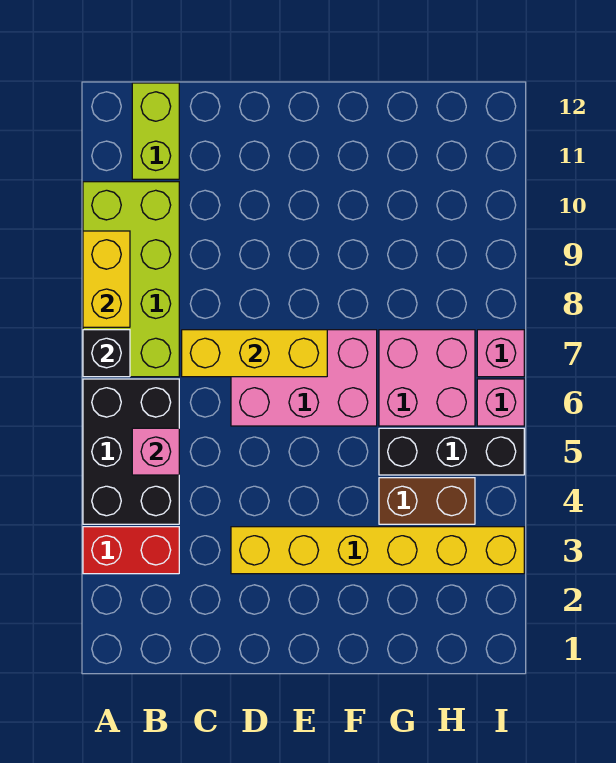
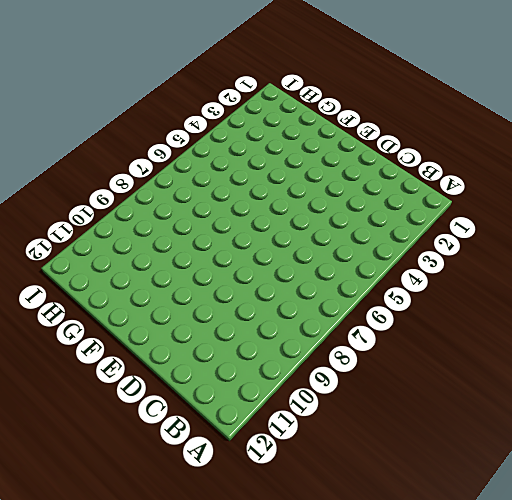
none -> red brick A3:B3 level 1
none -> black brick A4:B6 level 1
none -> lime brick A7:B10 level 1

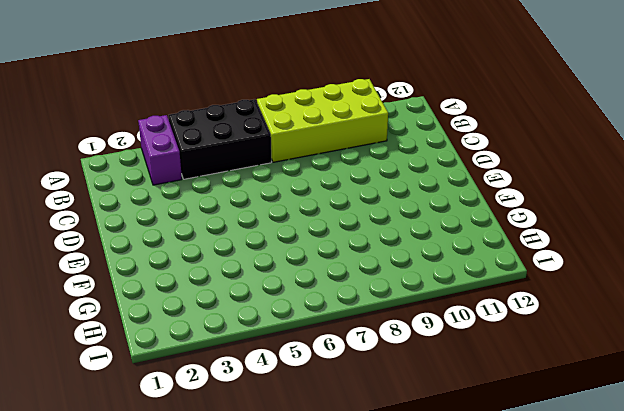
purple brick A3:B3 level 1 -> red brick A3:B3 level 1
none -> lime brick B11:B12 level 1
none -> yellow brick D3:I3 level 1
none -> pink brick D6:F7 level 1

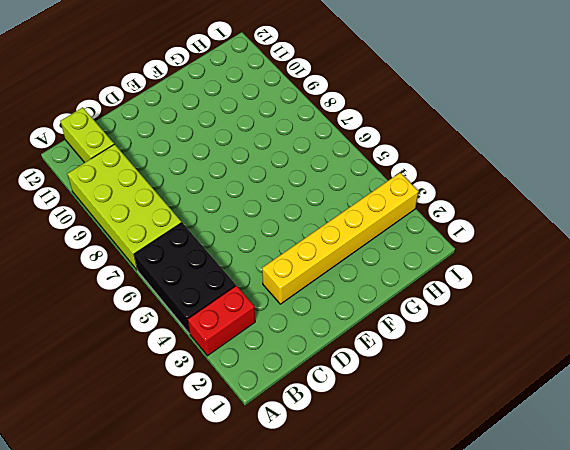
none -> pink brick D6:F7 level 1
none -> brown brick G4:H4 level 1
none -> black brick G5:I5 level 1

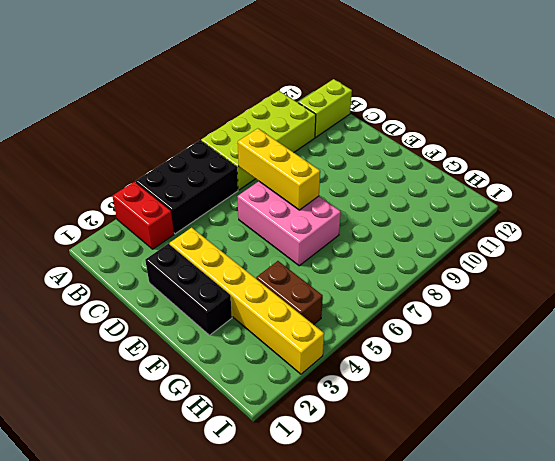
black brick D2:F2 level 1 -> black brick G5:I5 level 1
none -> pink brick G6:H7 level 1
none -> pink brick I6 level 1
none -> pink brick I7 level 1

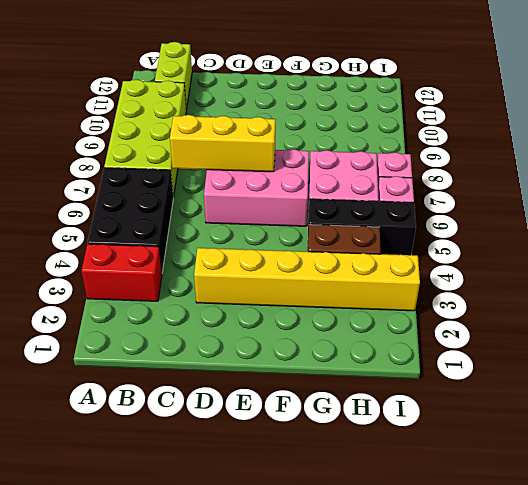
none -> black brick A7 level 2
none -> yellow brick A8:A9 level 2
none -> pink brick B5 level 2

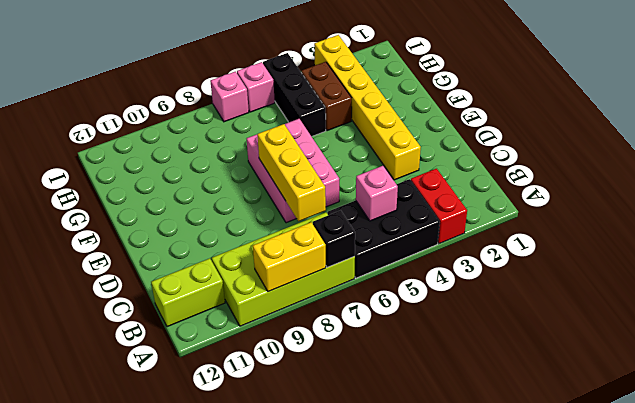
none -> pink brick G6:H7 level 1

